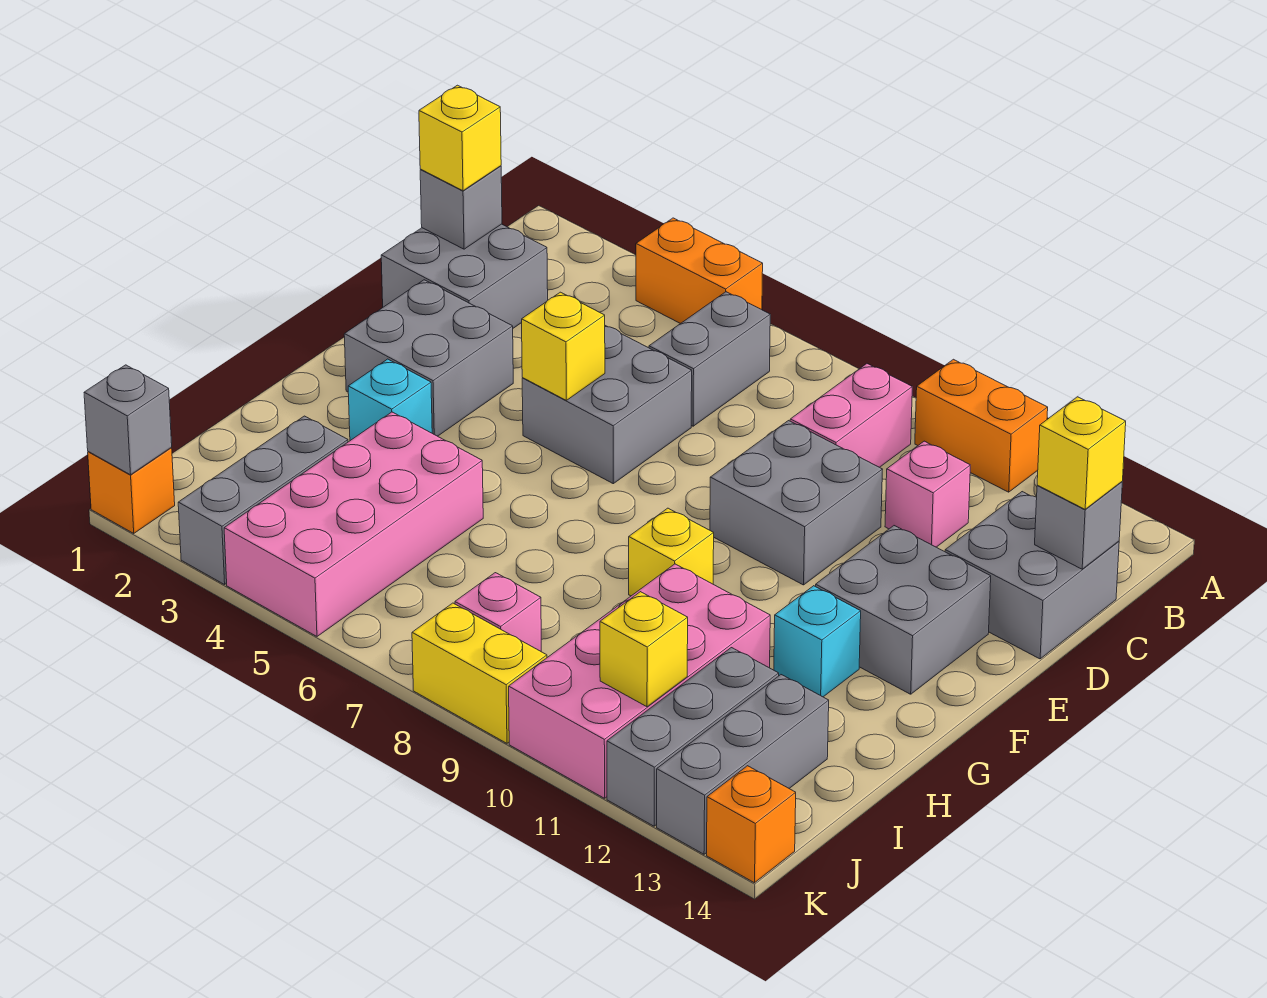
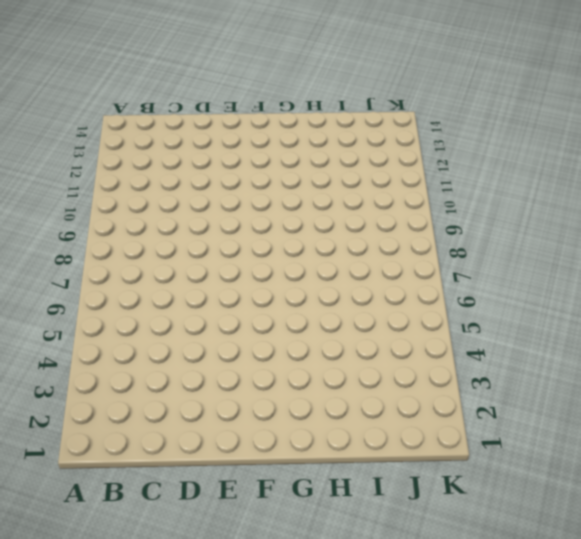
none -> orange brick A4:A5 level 1
none -> orange brick A10:A11 level 1
none -> grey brick B6:C6 level 1
none -> pink brick B9:C9 level 1

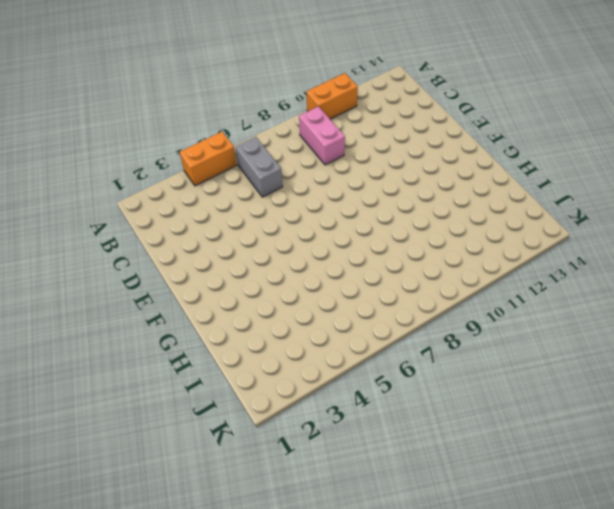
none -> grey brick C1:D2 level 1
none -> pink brick C11 level 1
none -> grey brick C13:D14 level 1
none -> grey brick D5:E6 level 1

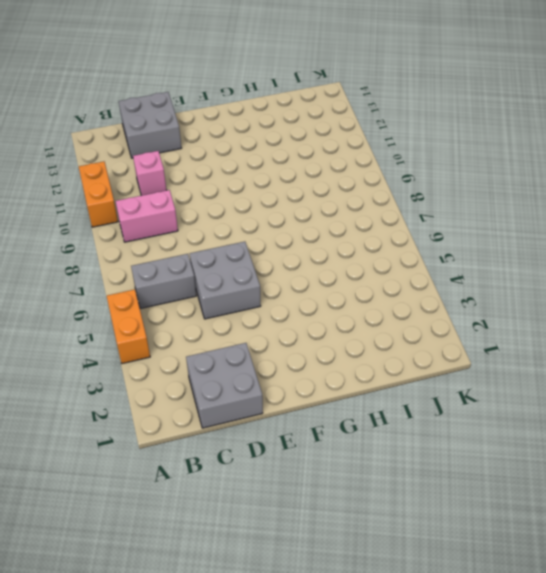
none -> grey brick D9:E10 level 1
none -> grey brick E2:F3 level 1
none -> grey brick E12:F13 level 1
none -> cyan brick G3 level 1

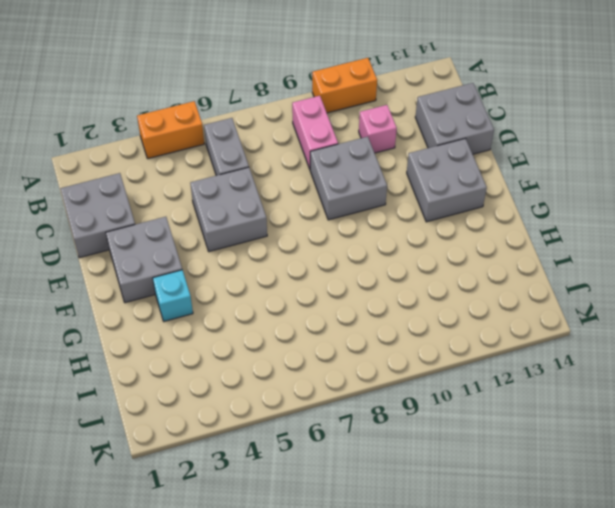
none -> yellow brick G9 level 1
none -> cyan brick G12 level 1
none -> pink brick H4:K5 level 1
none -> pink brick H10:K11 level 1

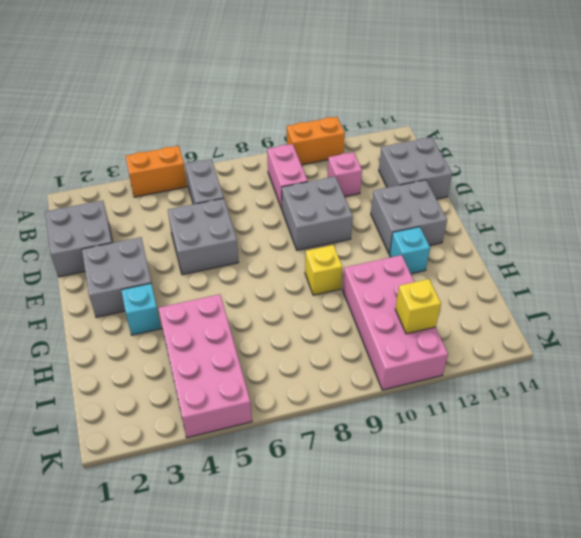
none -> grey brick I3:K3 level 1
none -> grey brick I12:K12 level 1
none -> grey brick I13:K13 level 1
none -> pink brick J8 level 1

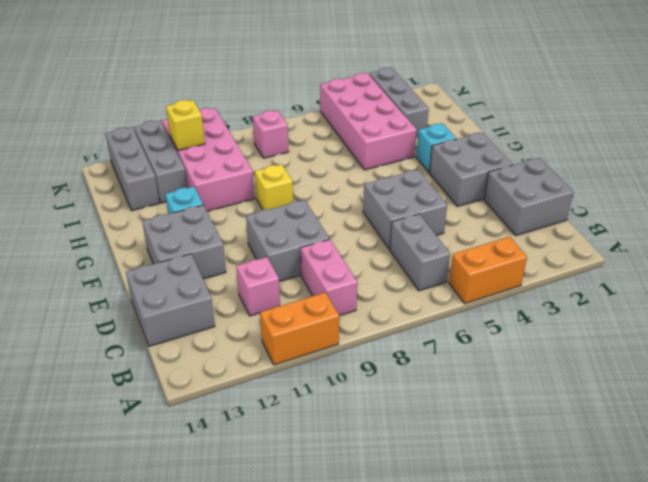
none -> orange brick K1 level 1
none -> yellow brick K8:K9 level 1
none -> orange brick K14 level 1
none -> grey brick C1 level 2

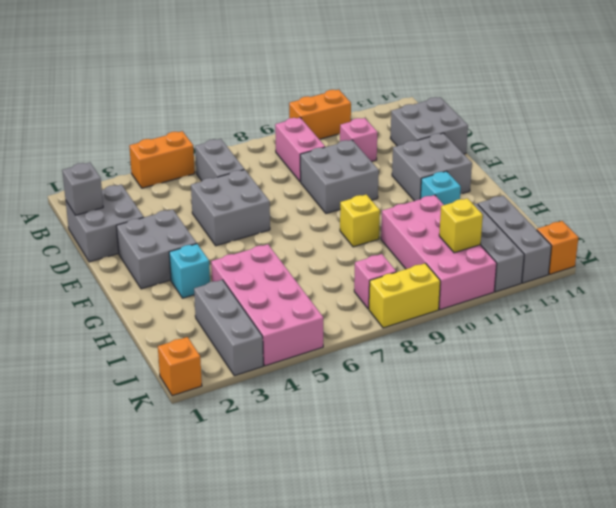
none -> grey brick C14 level 2
none -> yellow brick E5 level 2
none -> grey brick K1 level 2
none -> yellow brick C1 level 3

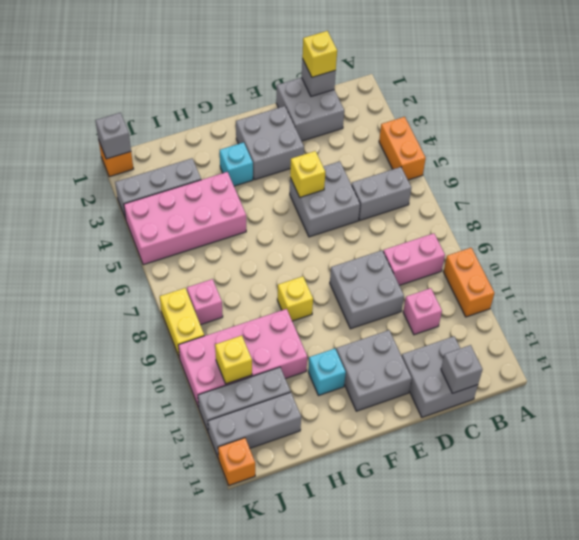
none -> yellow brick C14 level 3

